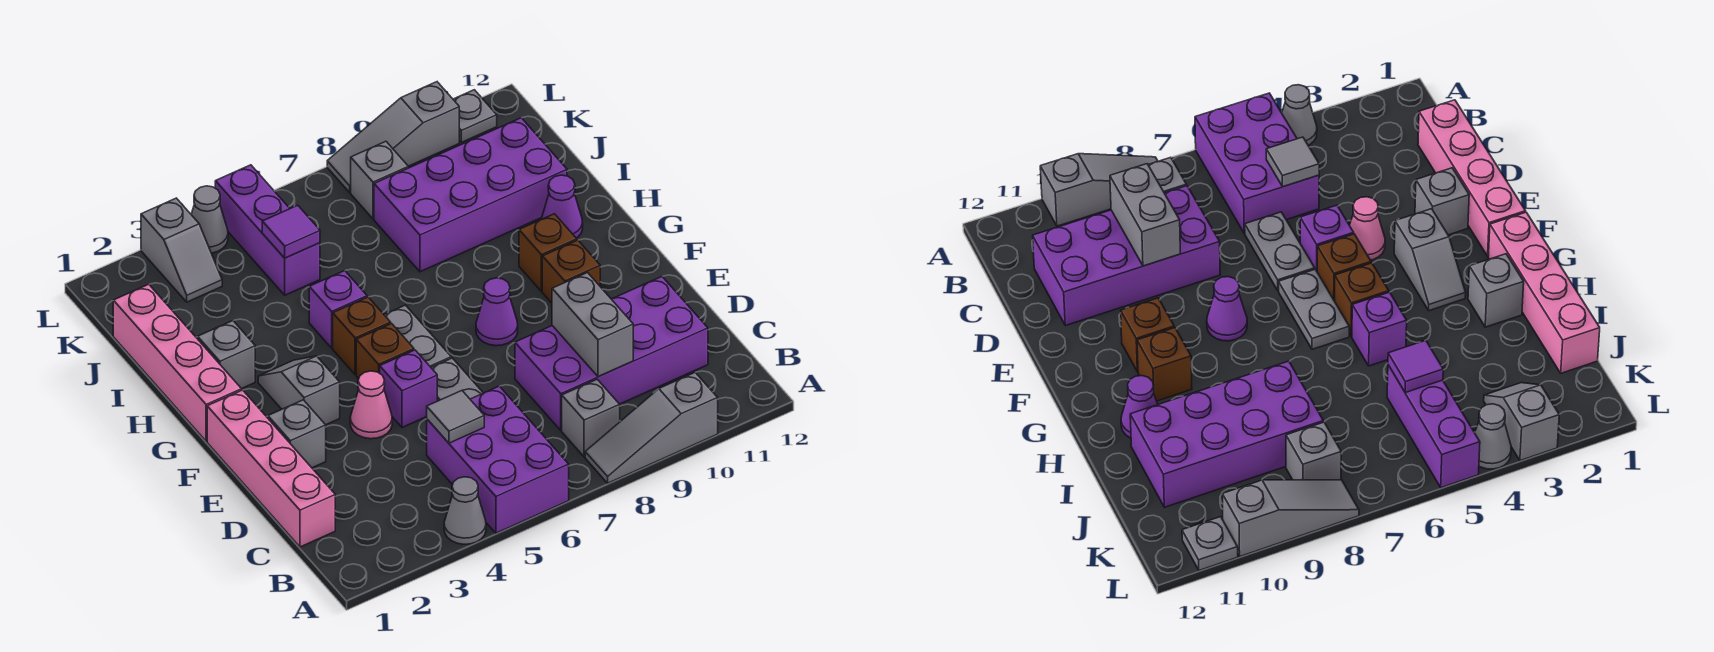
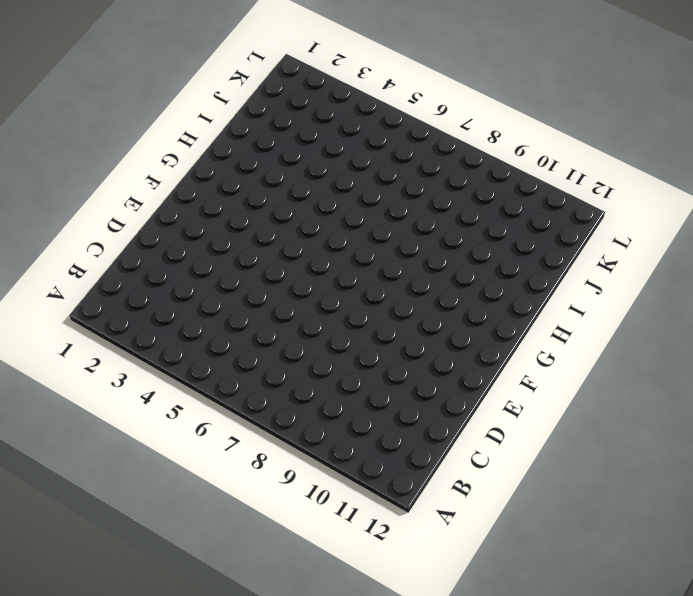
none -> grey cone A4 level 1
none -> purple brick A5:C6 level 1
none -> grey slope A8:A10 level 1 top 10
none -> grey brick B8 level 1

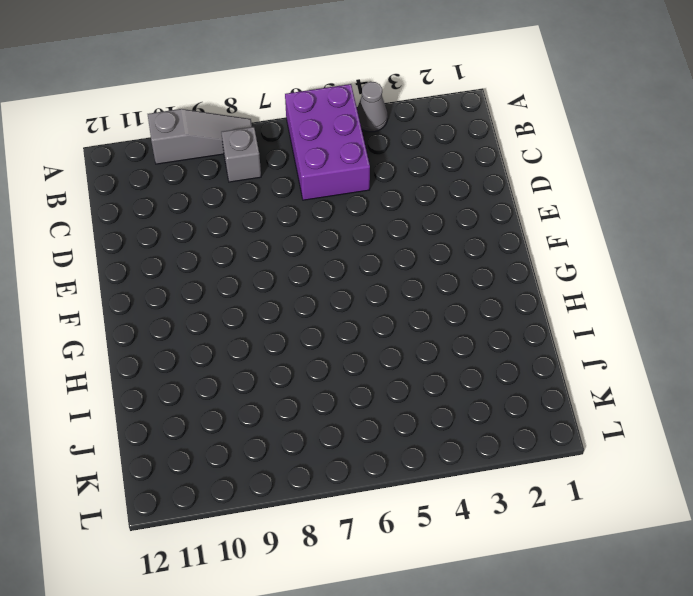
none -> pink brick C1:F1 level 1
none -> purple brick C8:D11 level 1
none -> grey plate D6:E6 level 1
none -> grey brick E2 level 1

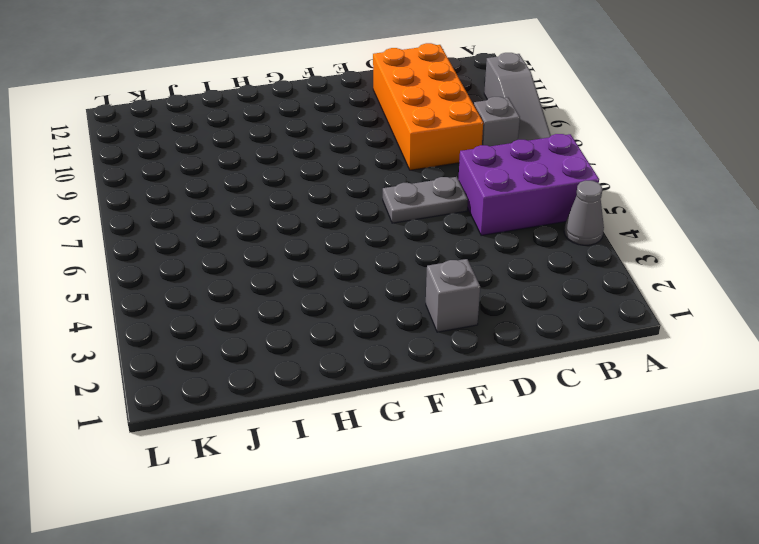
orange brick C8:D11 level 1 -> purple brick C8:D11 level 1
none -> pink brick C1:F1 level 1
none -> pink cone E4 level 1
none -> purple brick E5 level 1
none -> grey slope F3:G3 level 1 top F

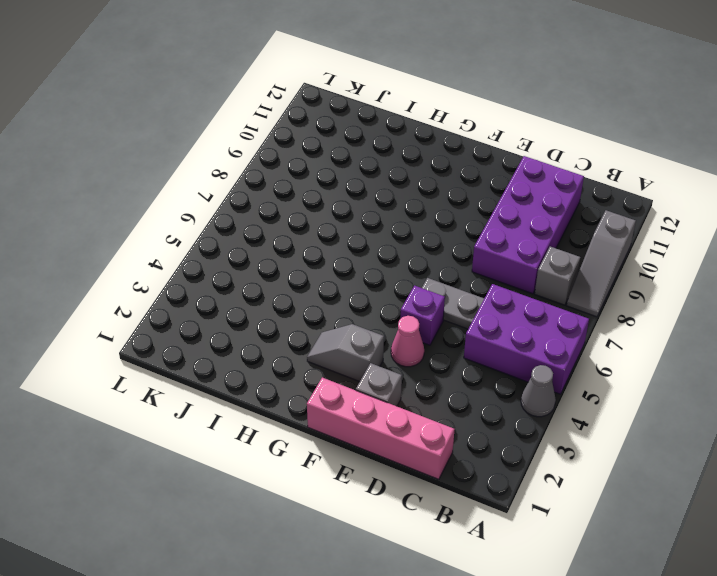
none -> brown brick F5 level 1
none -> grey plate F6:G6 level 1
none -> purple cone F8 level 1
none -> brown brick F10 level 1

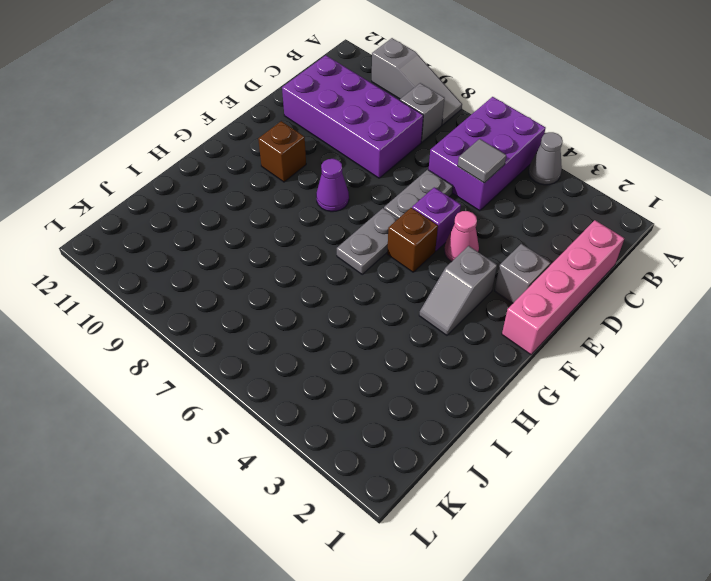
none -> pink brick G1:J1 level 1
none -> brown brick G5 level 1
none -> brown brick G10 level 1
none -> grey brick H2 level 1

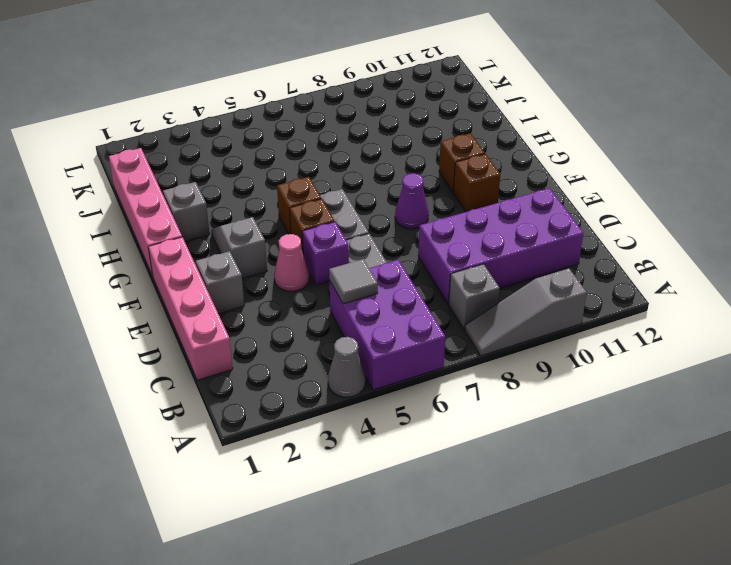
none -> purple brick H5 level 1
none -> purple cone H11 level 1
none -> purple brick I8:J11 level 1
none -> purple brick J5:L5 level 1

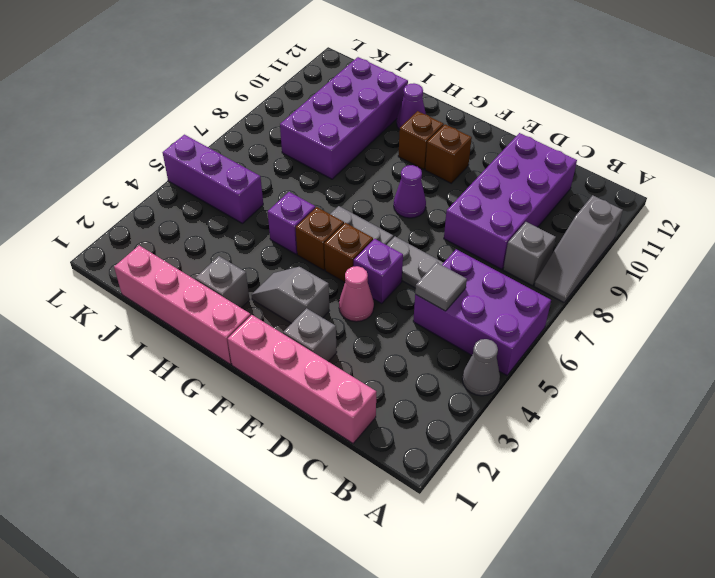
none -> grey slope K3:L3 level 1 top L
none -> grey brick K8 level 1
none -> grey cone L4 level 1
none -> grey slope L8:L10 level 1 top 10

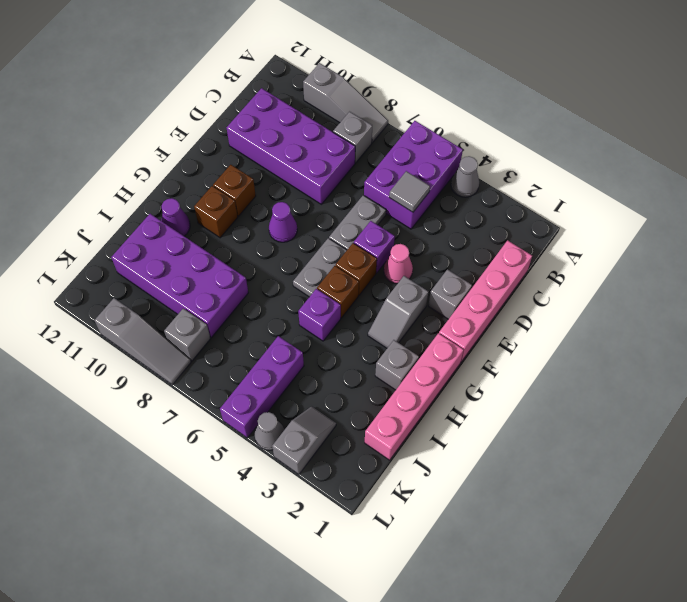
none -> grey plate L11 level 1
none -> grey brick C9:D9 level 2
none -> purple tile J5 level 2

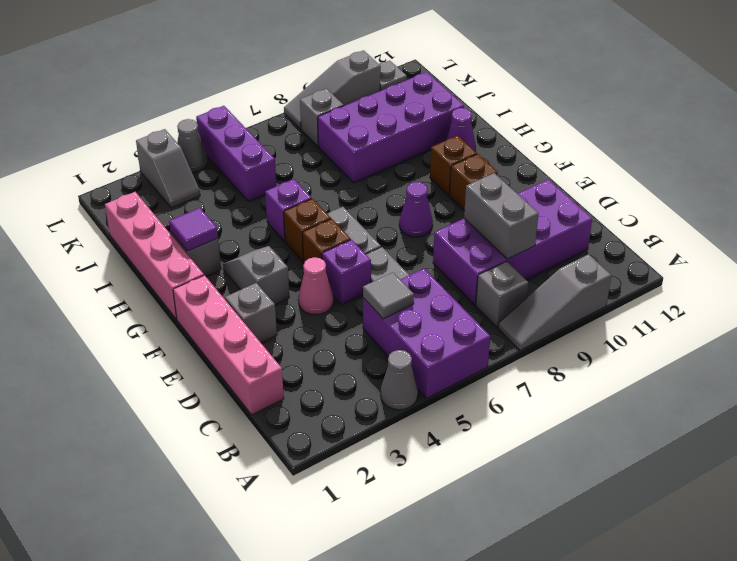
purple tile H2 level 2 -> purple tile J5 level 2

